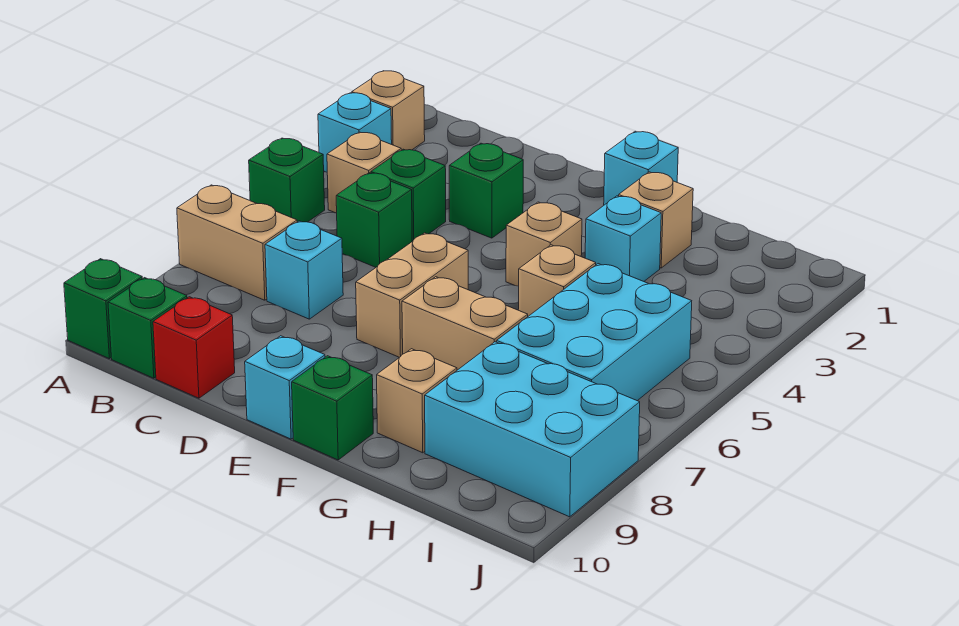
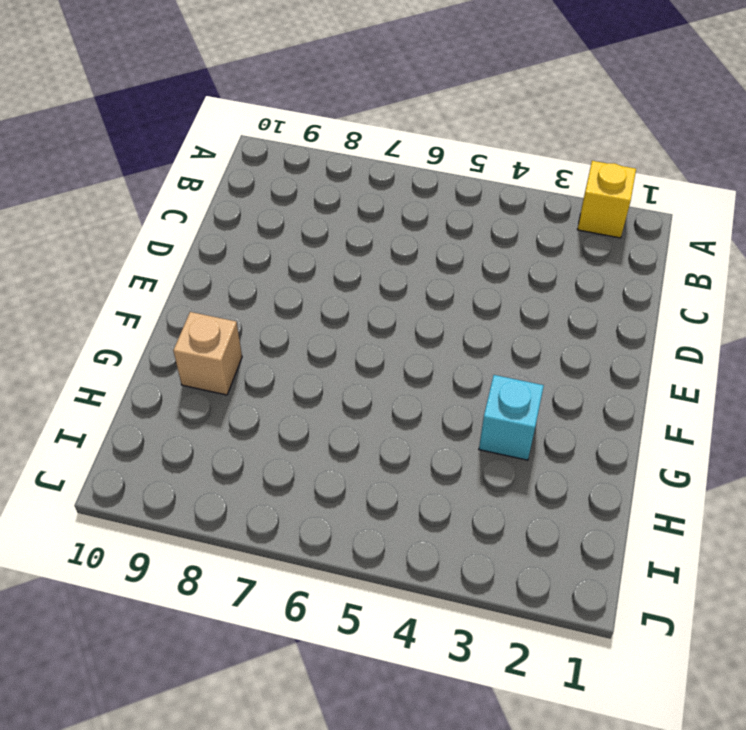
yellow brick A2 level 1 -> tan brick A2 level 1
none -> cyan brick A3 level 1
none -> green brick A5 level 1
none -> tan brick A7:B7 level 1

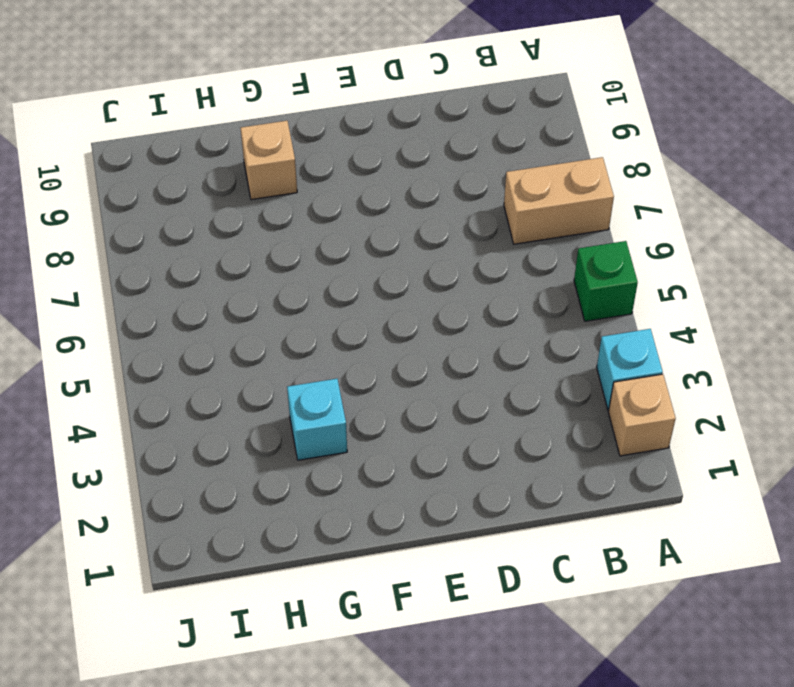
none -> green brick A10 level 1
none -> tan brick B4 level 1
none -> green brick B10 level 1

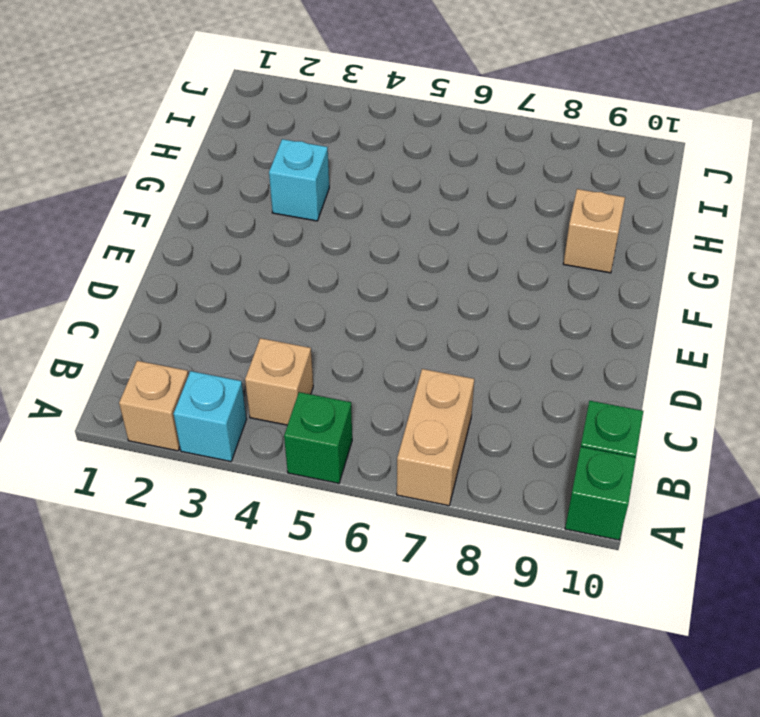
none -> green brick C4 level 1
none -> green brick C5 level 1
none -> cyan brick C7 level 1

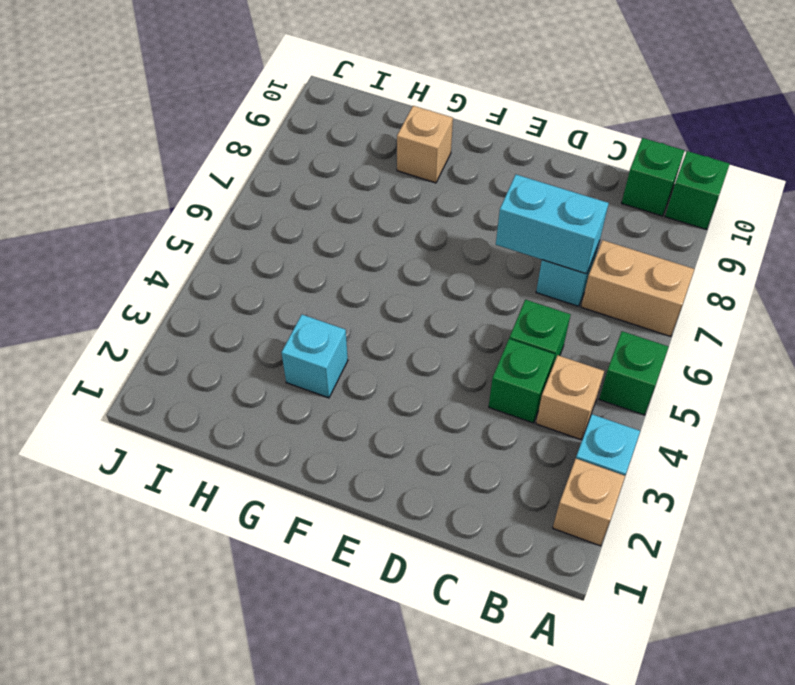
cyan brick C7:D7 level 2 -> none
none -> red brick C10 level 1
none -> green brick D3 level 1
none -> tan brick E6:E7 level 1

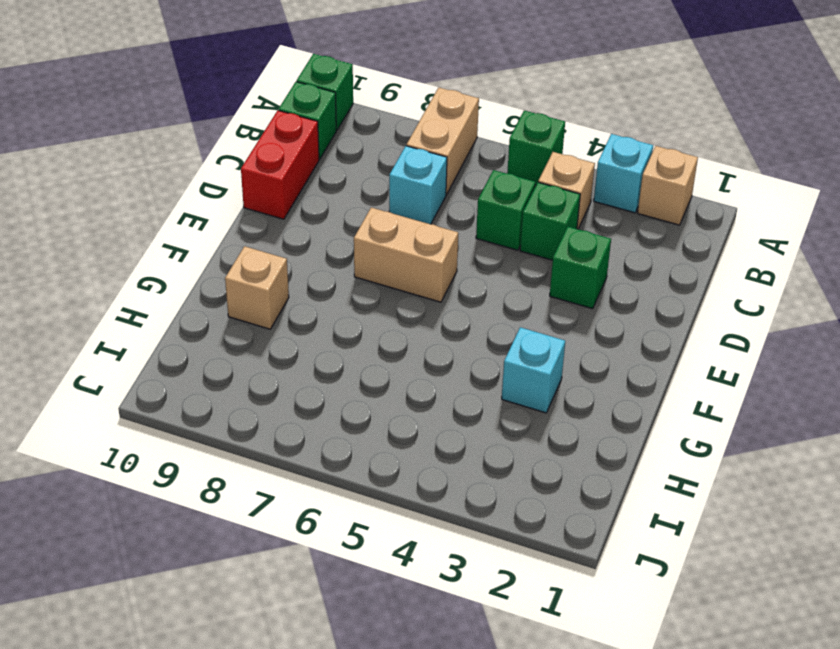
red brick C10:D10 level 1 -> red brick C10 level 1
none -> cyan brick E10 level 1
none -> cyan brick F1 level 1
none -> tan brick F4 level 1

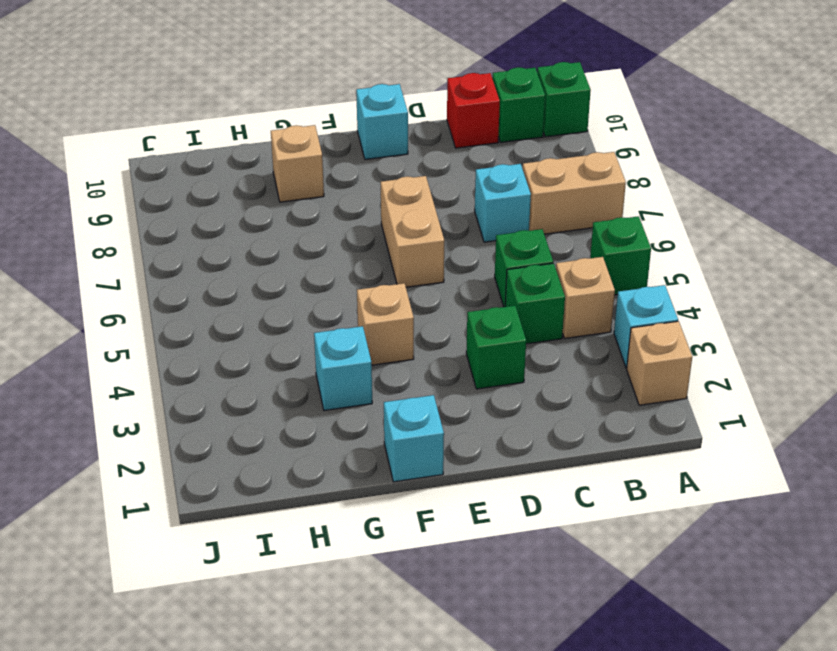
none -> tan brick F7:G7 level 1
none -> green brick F10 level 1
none -> tan brick G2 level 1

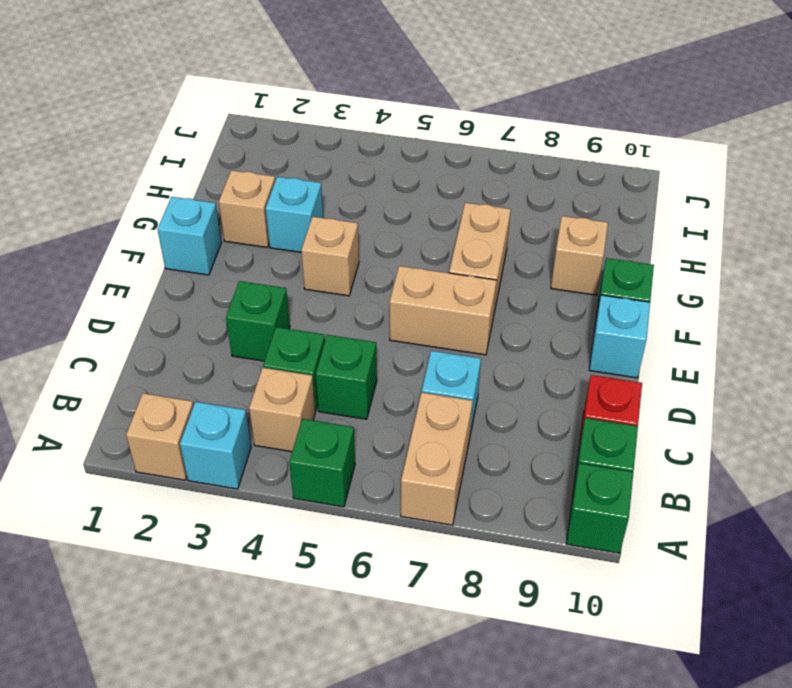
none -> tan brick G5 level 1
none -> cyan brick H5:I7 level 1
none -> cyan brick H8:J9 level 1

